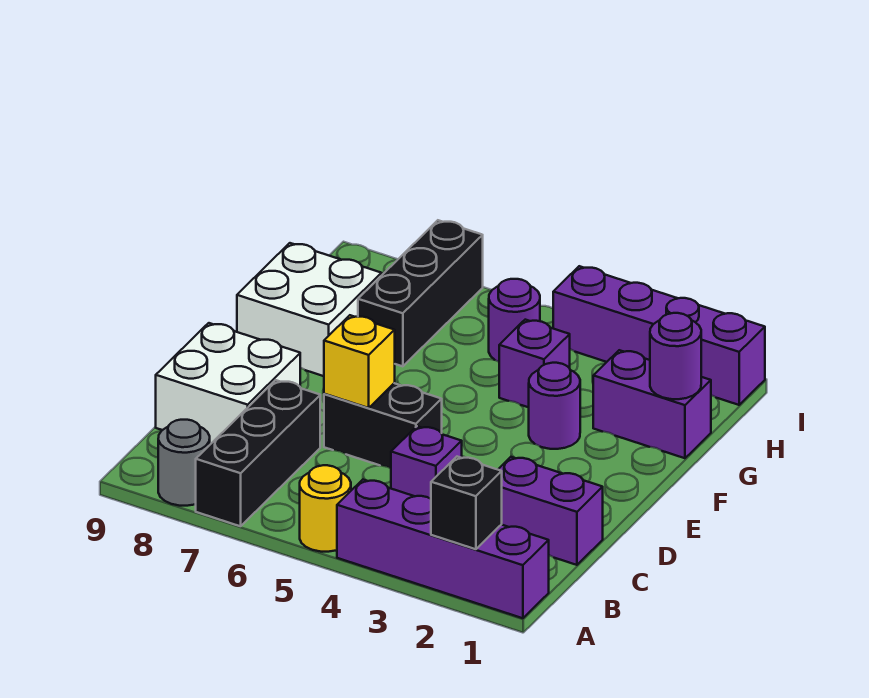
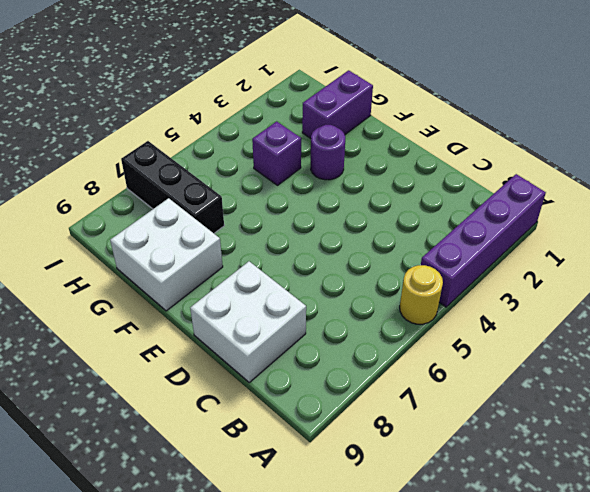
none -> black brick A7:C7 level 1
none -> grey round brick A8 level 1
none -> purple brick C1:C2 level 1

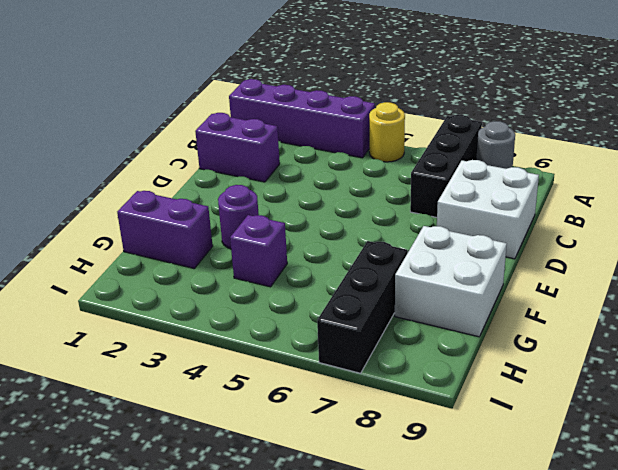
none -> purple brick C4 level 1
none -> black brick D5:D6 level 1
none -> purple round brick H5 level 1

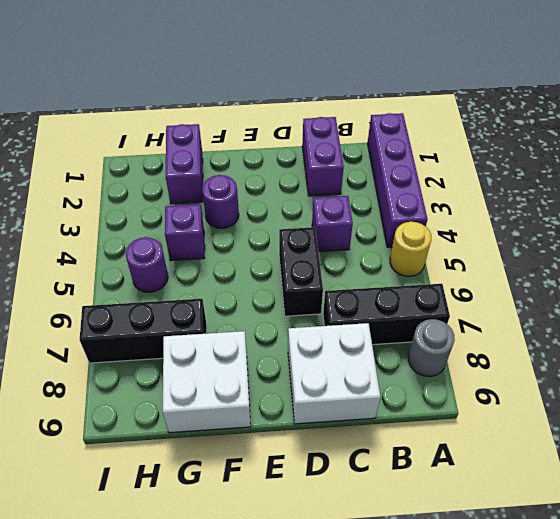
none -> purple brick I1:I4 level 1
none -> black brick A2 level 2
none -> yellow brick D6 level 2

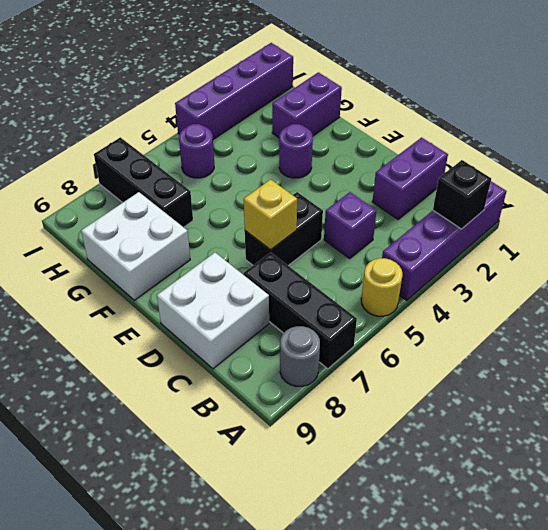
none -> purple brick G4 level 1
none -> purple round brick G1 level 2

